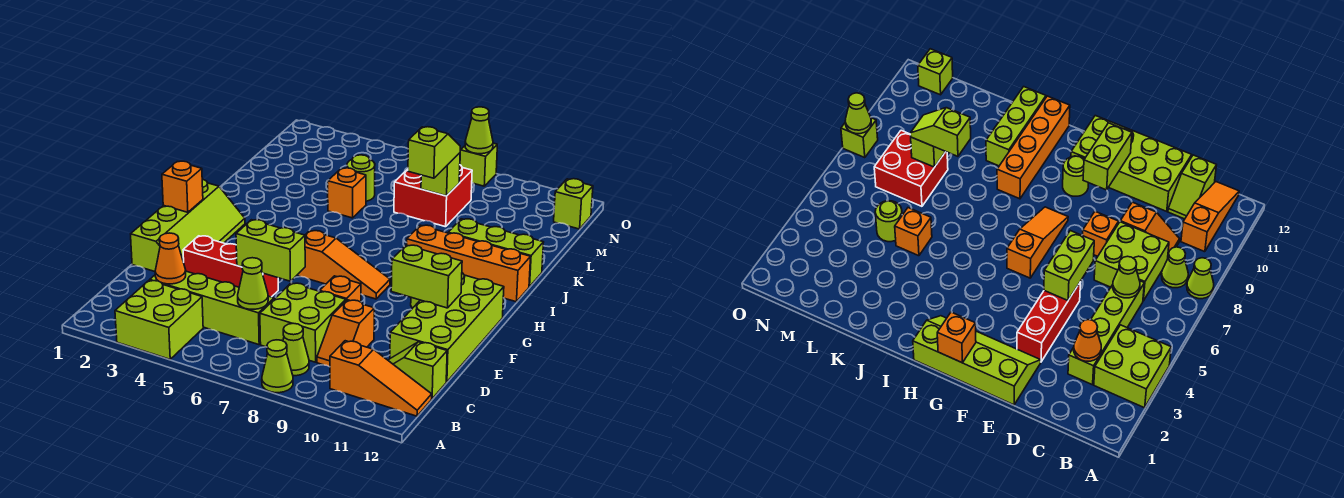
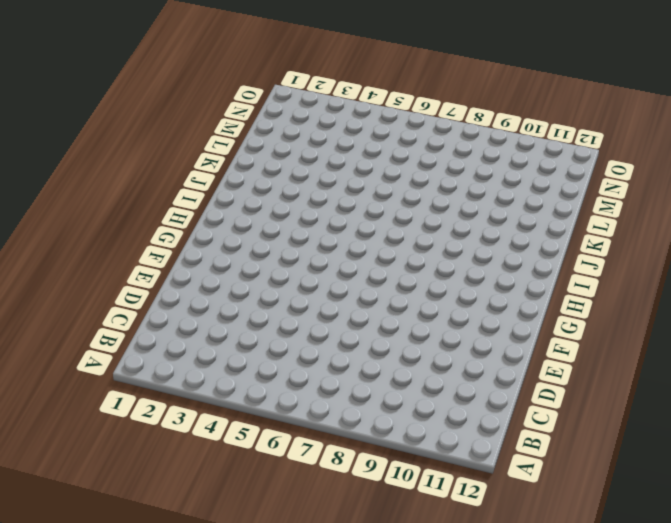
none -> lime brick A3:B4 level 1
none -> lime cone A8 level 1
none -> lime cone B8 level 1

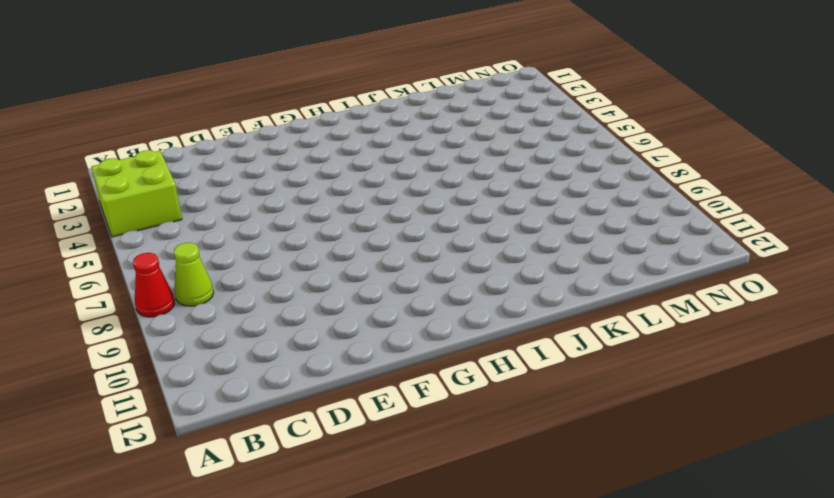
red cone A8 level 1 -> lime cone A8 level 1
none -> orange slope B10:B12 level 1 top 10
none -> lime brick C3:C6 level 1
none -> lime brick C7:D8 level 1

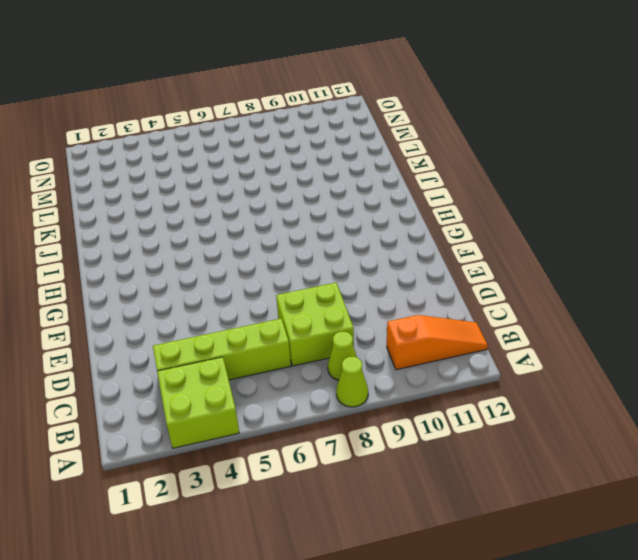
none -> orange slope C9:D9 level 1 top D
none -> lime slope C11:C12 level 1 top 12
none -> lime brick D11:G12 level 1

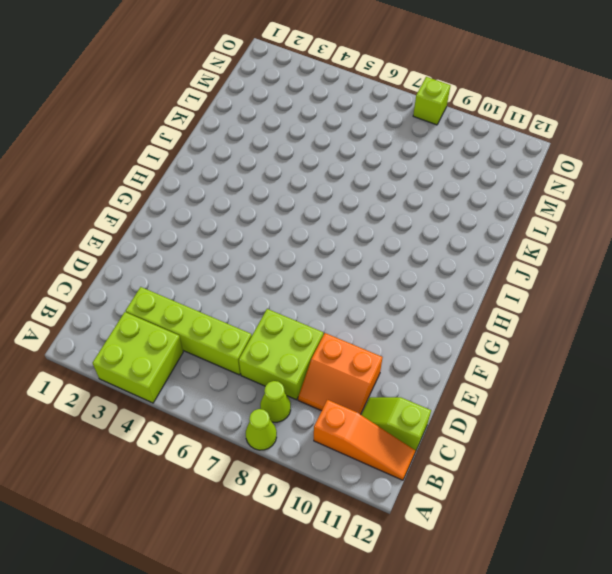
orange slope C9:D10 level 1 top D -> orange slope C9:D9 level 1 top D
none -> lime brick D11:G12 level 1
none -> lime slope E1:H2 level 1 top 1
none -> red brick E3:E5 level 1

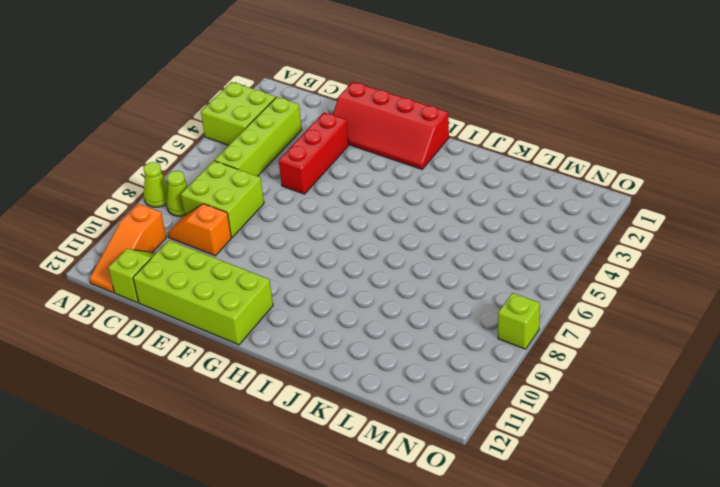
red slope E1:H2 level 1 top 1 -> lime slope E1:H2 level 1 top 1
none -> orange brick E8 level 1
none -> orange slope G6:G8 level 1 top 6
none -> lime round brick G10 level 1

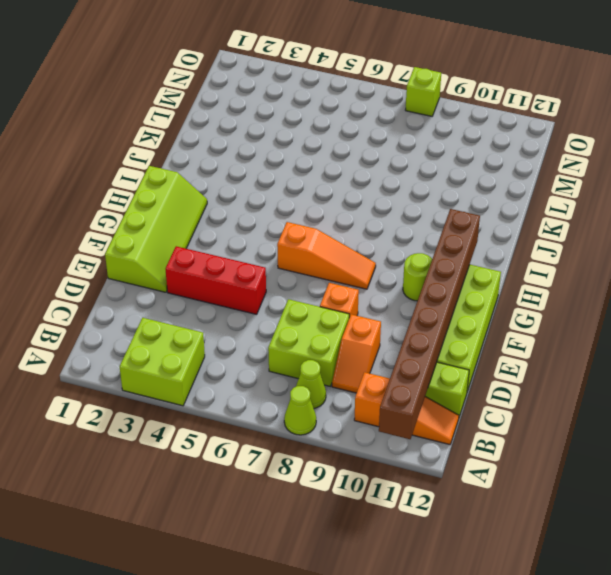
brown brick A11:H11 level 2 -> lime brick F10:F11 level 2
none -> lime brick C3:C6 level 1
none -> orange brick I9:I12 level 1
none -> lime brick J10:J12 level 1

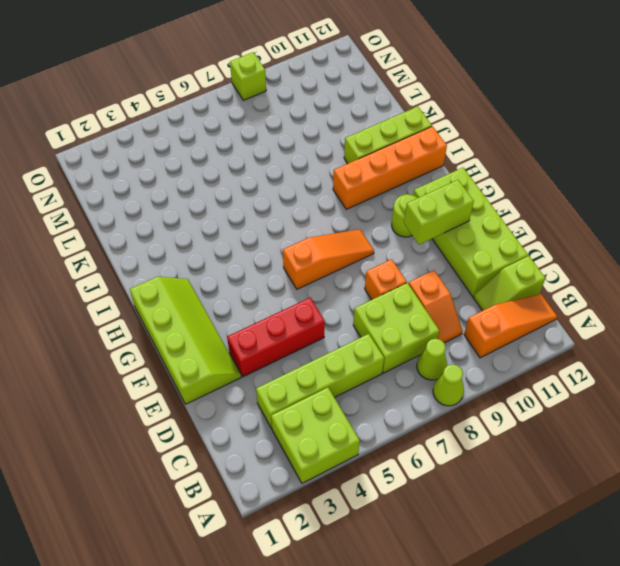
none -> orange brick K5 level 1
none -> lime round brick L5 level 1
none -> red brick L7:M8 level 1

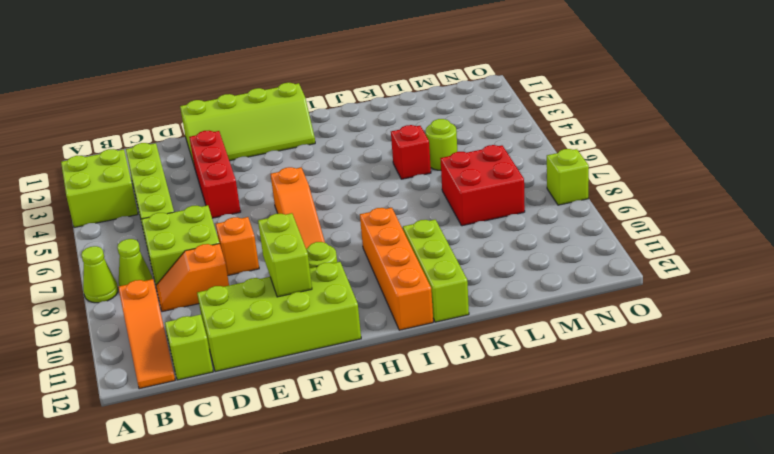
red brick K5 level 1 -> orange brick K5 level 1
none -> lime brick N12 level 1
none -> orange cone C3 level 2
none -> lime cone C6 level 2

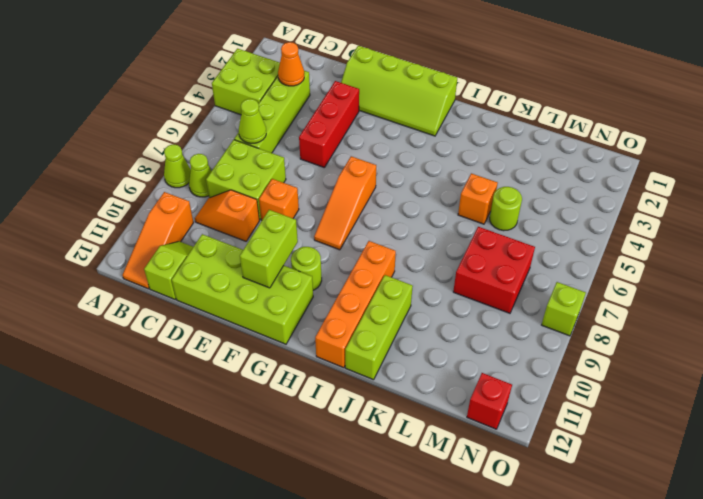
red brick N12 level 1 -> lime brick N12 level 1
none -> lime brick E5:E6 level 2
none -> orange brick G1 level 2
none -> lime brick L8 level 2

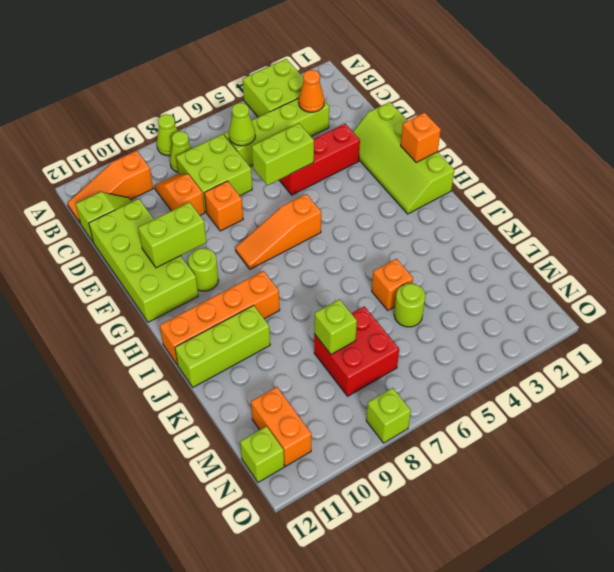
orange brick M11:N11 level 1 -> none
none -> lime cone O8 level 2
none -> lime slope K8:L8 level 3 top K

